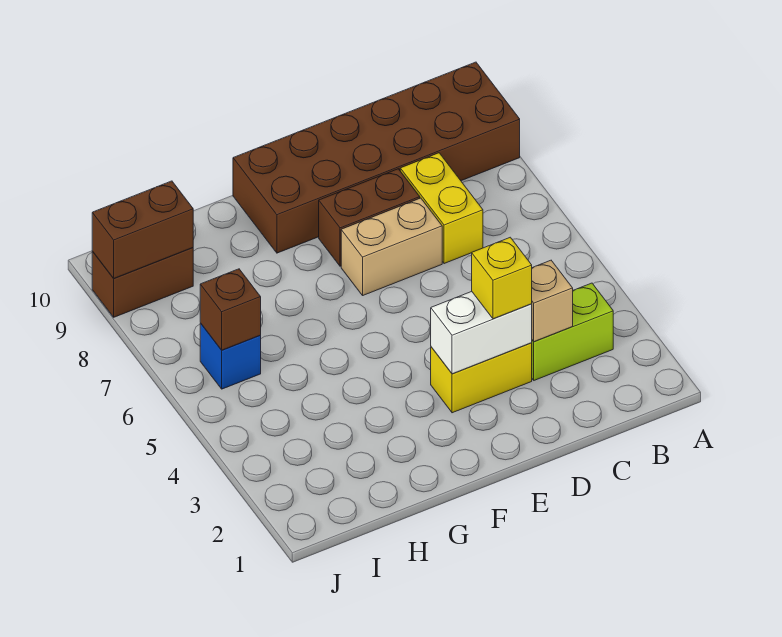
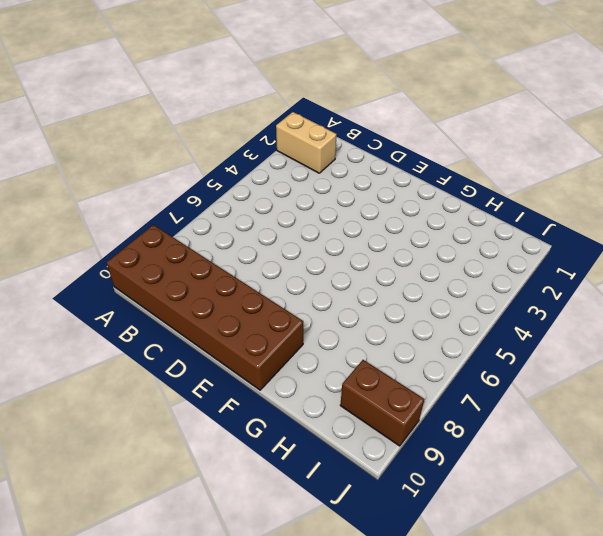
tan brick A2:B2 level 1 -> tan brick D7:E7 level 1
none -> lime brick B3:C3 level 1
none -> yellow brick C7:C8 level 1
none -> yellow brick D3:E3 level 1

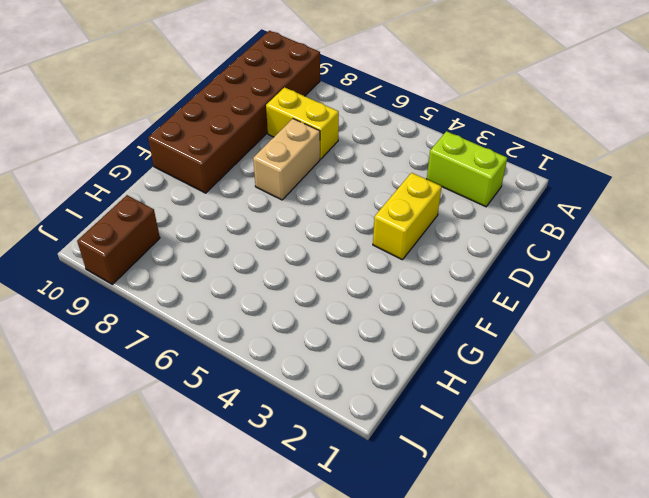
lime brick B2:B3 level 1 -> lime brick B3:C3 level 1
none -> brown brick D8:E8 level 1
none -> blue brick I6 level 1
none -> tan brick C3 level 2

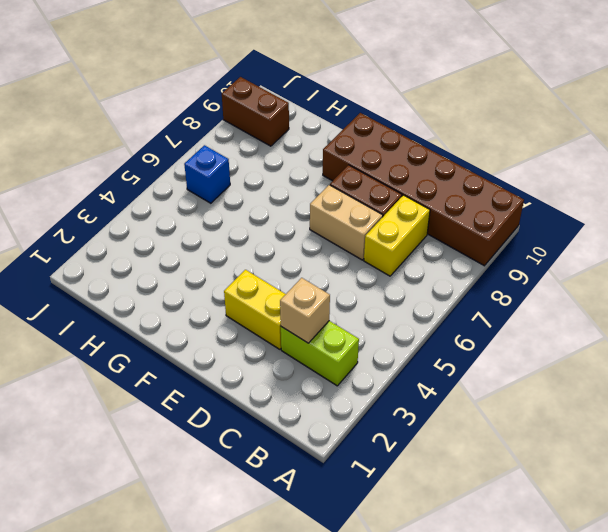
none -> white brick D3:E3 level 2
none -> brown brick I6 level 2
none -> brown brick I9:J9 level 2

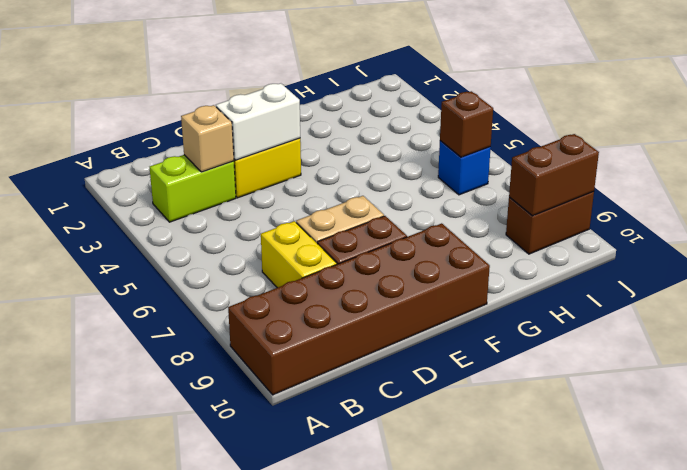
none -> yellow brick D3 level 3

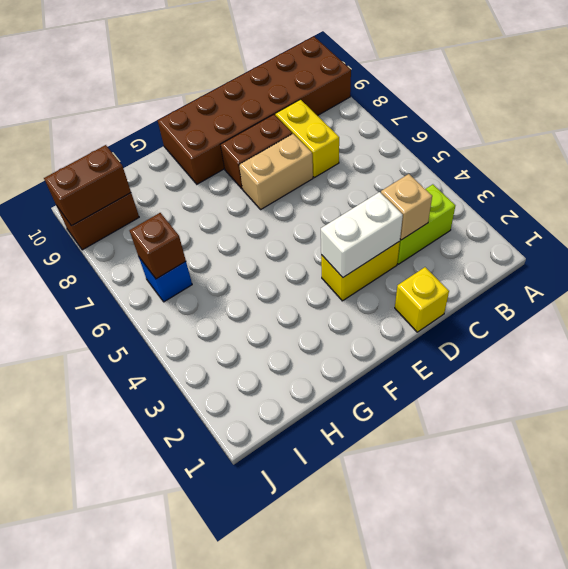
yellow brick D1 level 1 -> yellow brick D3 level 3

